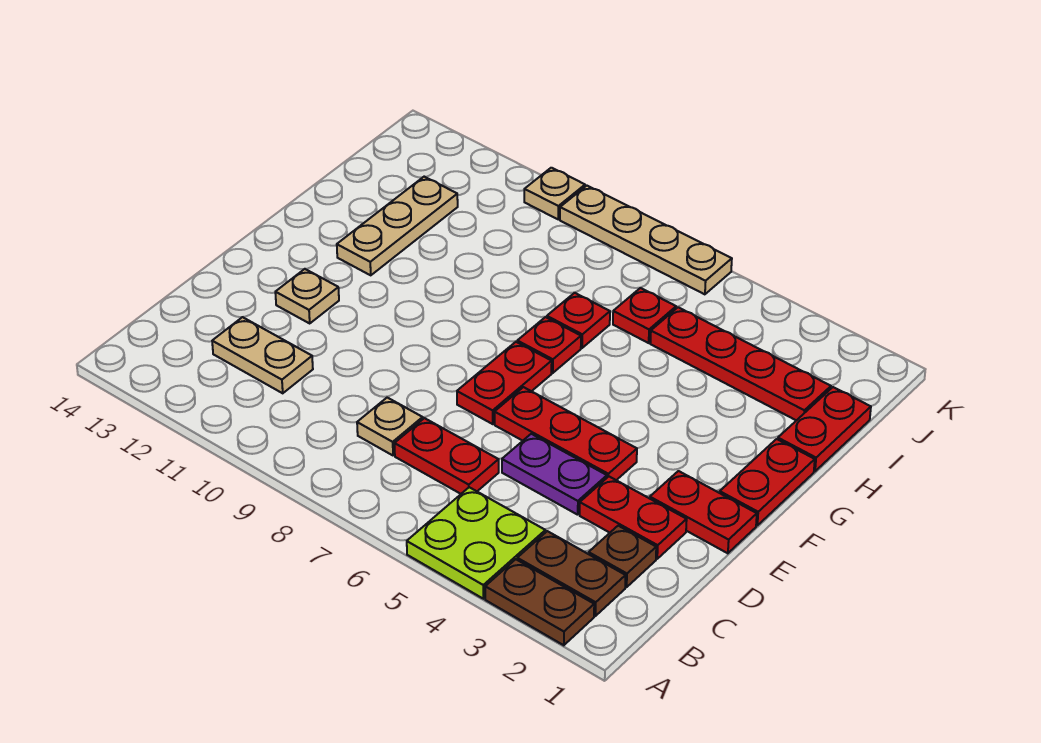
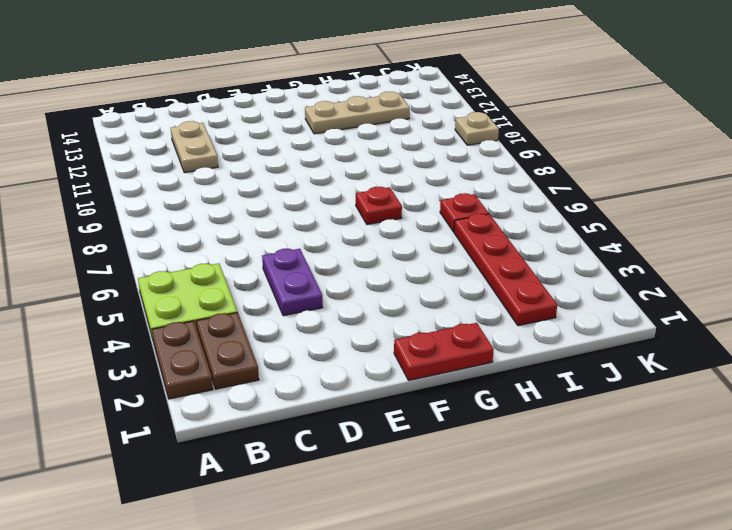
none -> brown plate C2 level 1
none -> red plate C6:C7 level 1
none -> tan plate C8 level 1

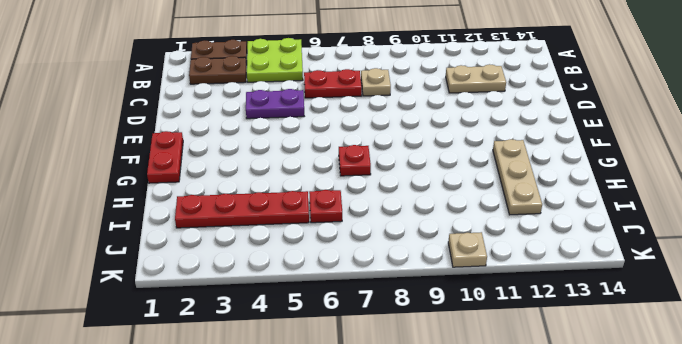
none -> brown plate C2 level 1
none -> red plate D2:D3 level 1
none -> red plate E1:E2 level 1

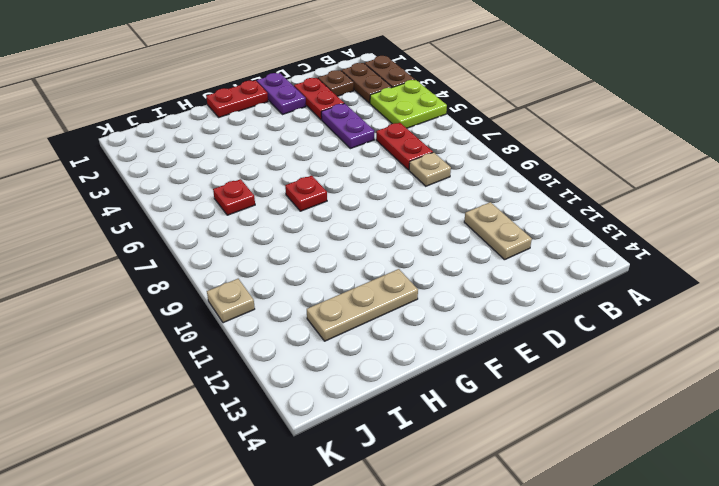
purple plate E1:E2 level 1 -> red plate E1:E2 level 1
none -> red plate E4:E6 level 1
none -> red plate E7:F7 level 1
none -> tan plate E12 level 1

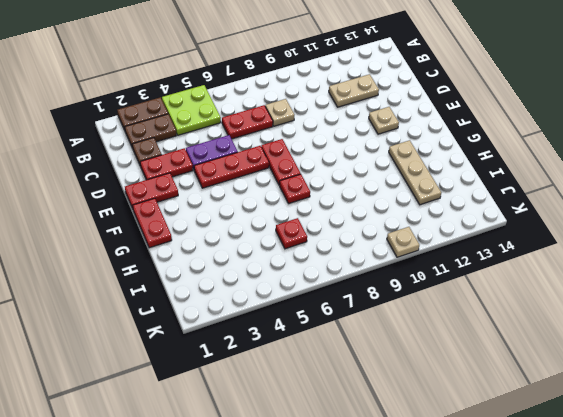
none -> red plate H1:I1 level 1
none -> red plate H7 level 1
none -> red plate I2:I5 level 1

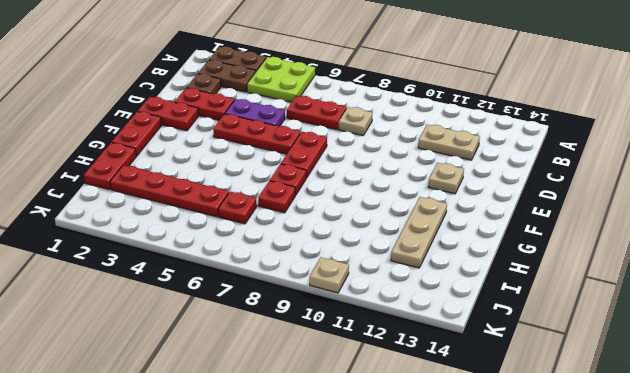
none -> tan plate K6:K9 level 1

